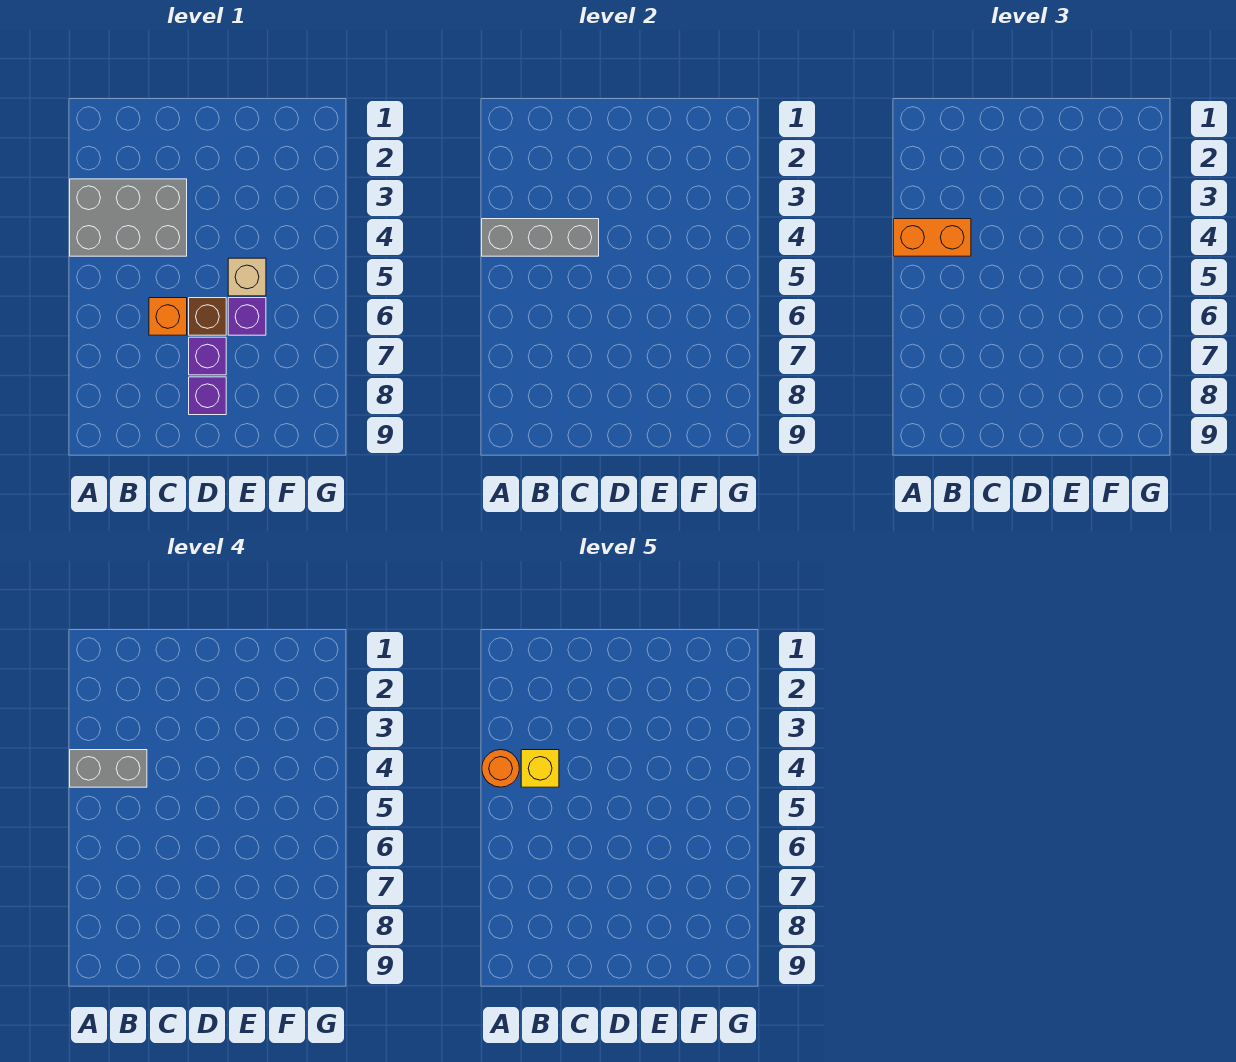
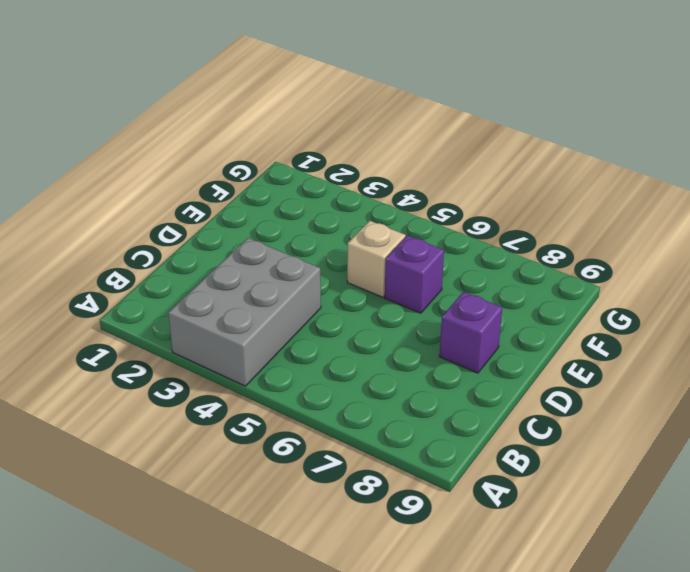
none -> orange brick C6 level 1
none -> brown brick D6 level 1
none -> purple brick D7 level 1

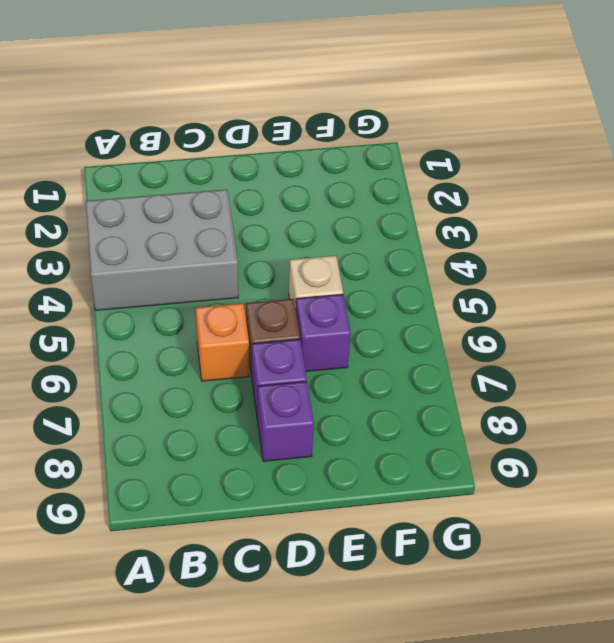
none -> grey brick A4:C4 level 2
none -> orange brick A4:B4 level 3
none -> grey brick A4:B4 level 4

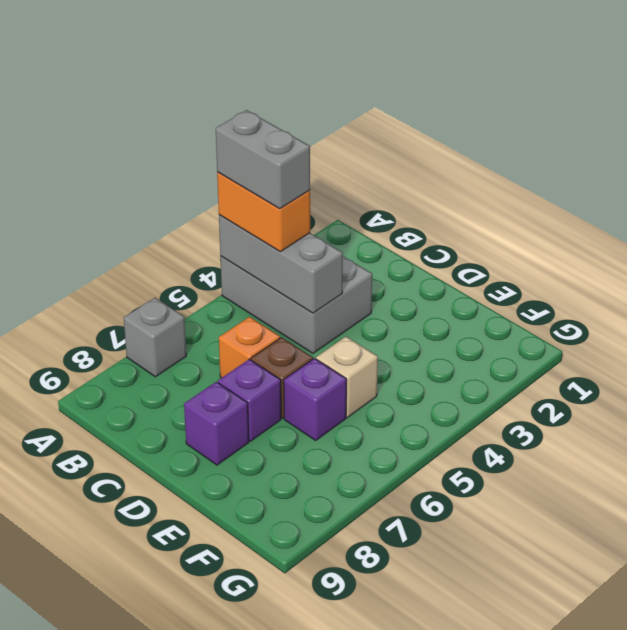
grey brick A7 level 1 -> none
none -> orange round brick A4 level 5
none -> yellow brick B4 level 5

